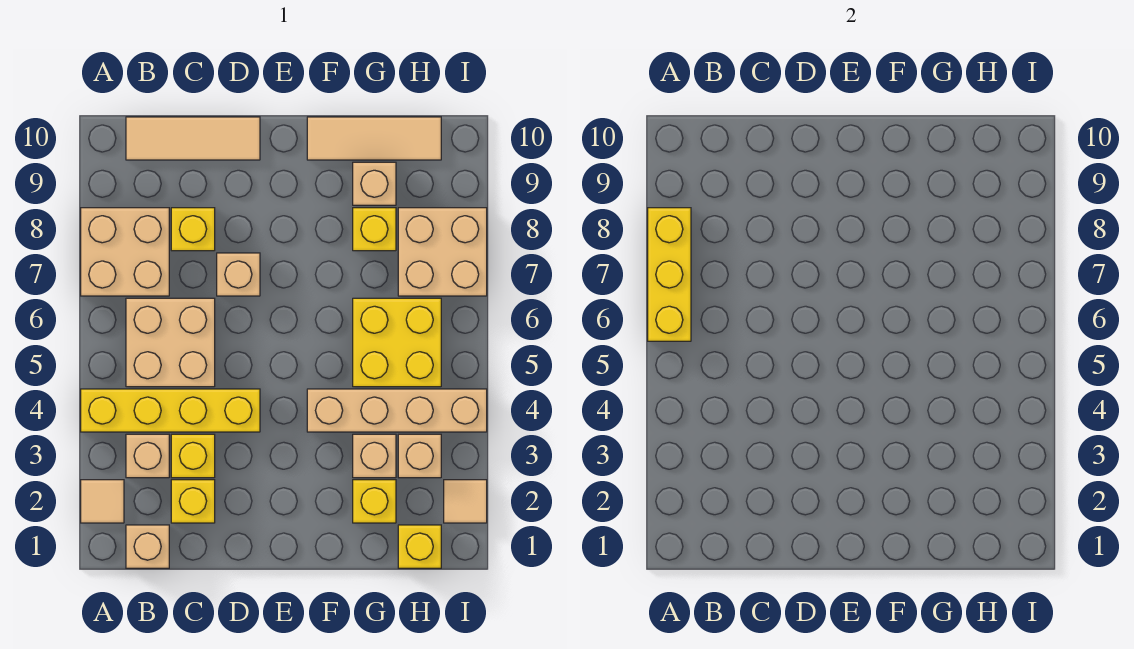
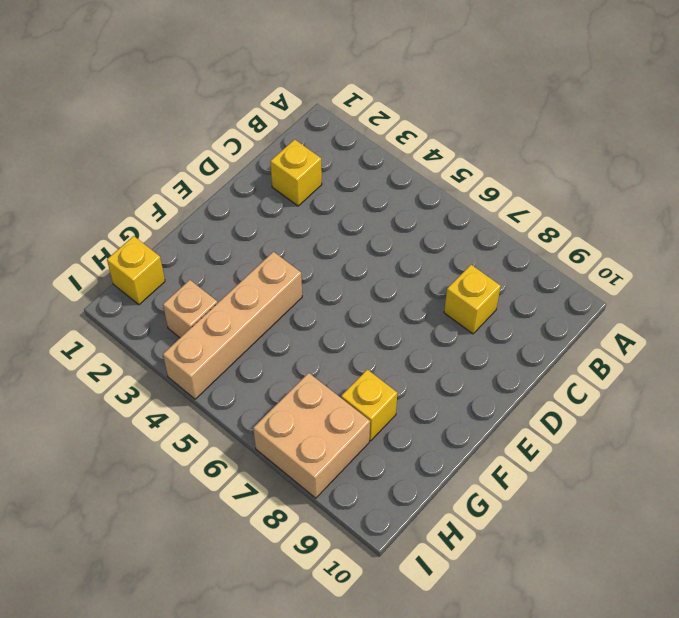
none -> tan tile A2 level 1
none -> yellow brick A4:D4 level 1
none -> tan brick A7:B8 level 1

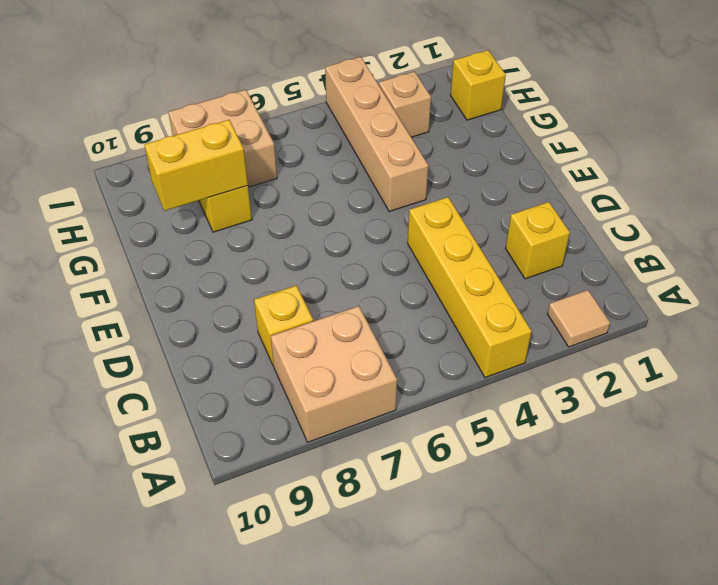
yellow brick G8:G9 level 2 -> none
none -> tan brick B1 level 1
none -> tan brick B3 level 1
none -> tan brick B5:C6 level 1

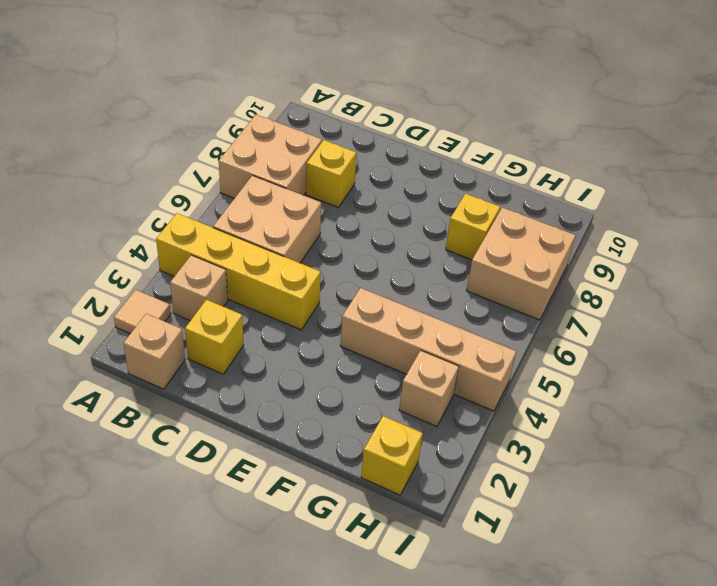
none -> tan tile B10:D10 level 1
none -> yellow brick C3 level 1
none -> tan brick D7 level 1

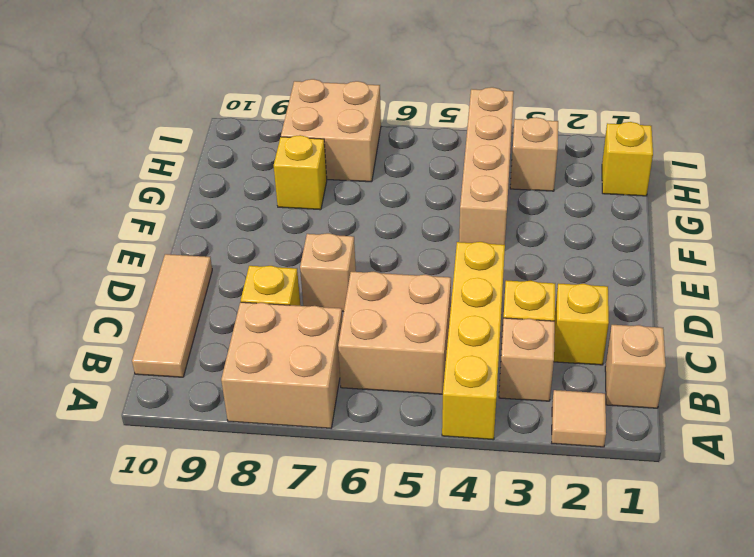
none -> tan tile F10:H10 level 1
none -> yellow brick G2 level 1
none -> tan brick G3 level 1

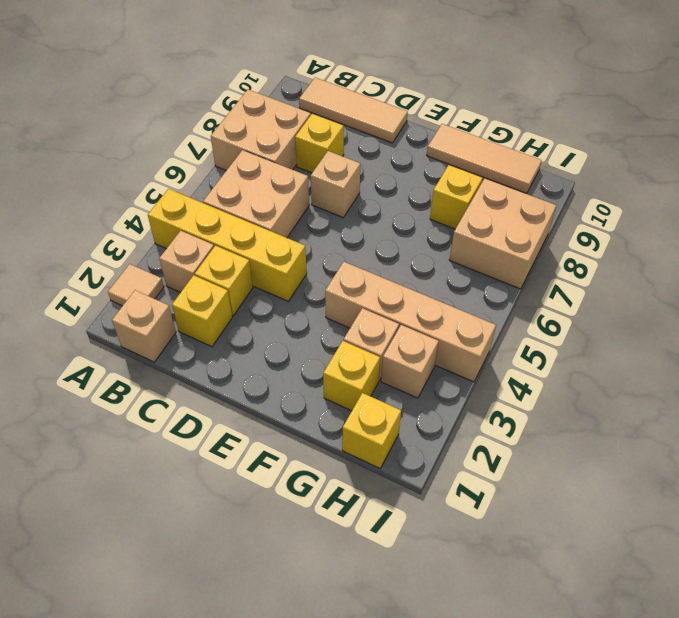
none -> yellow brick G5:H6 level 1
none -> tan brick G9 level 1
none -> tan tile I2 level 1

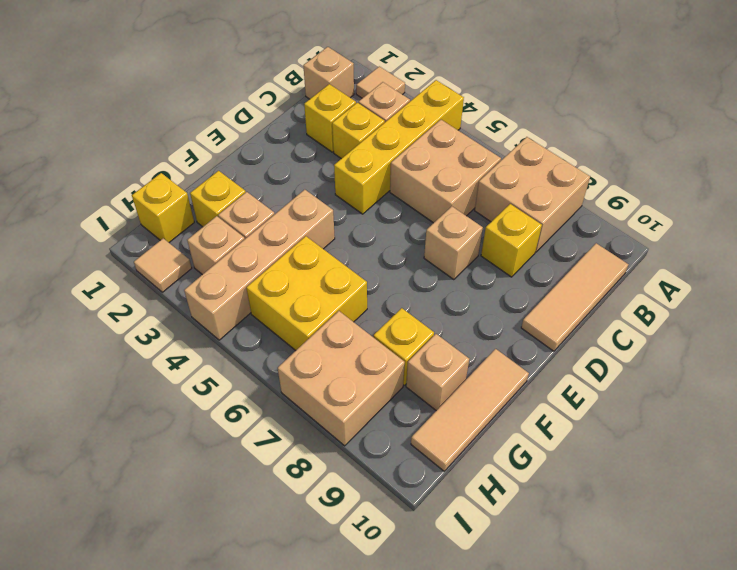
none -> yellow brick A6:A8 level 2

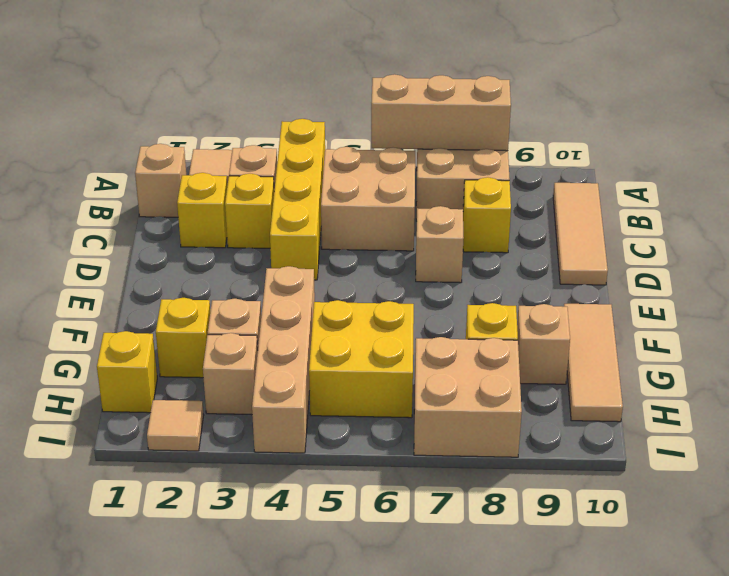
tan brick A6:A8 level 2 -> yellow brick A6:A8 level 2

